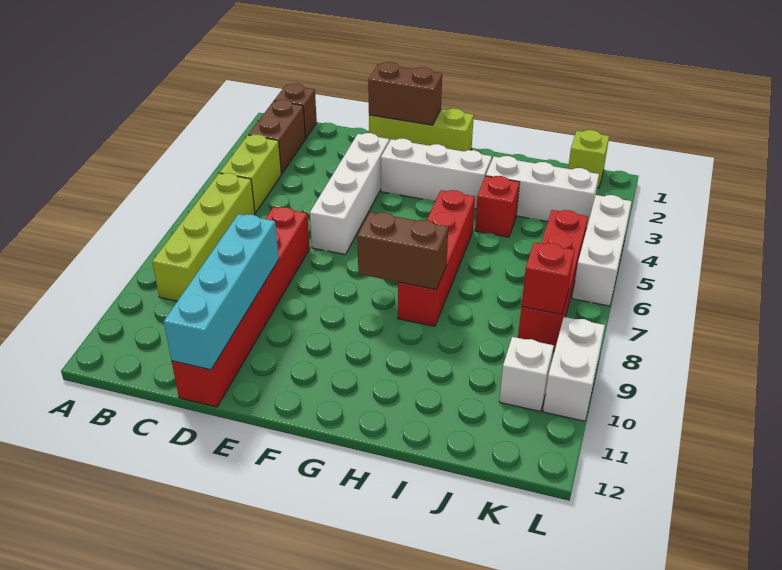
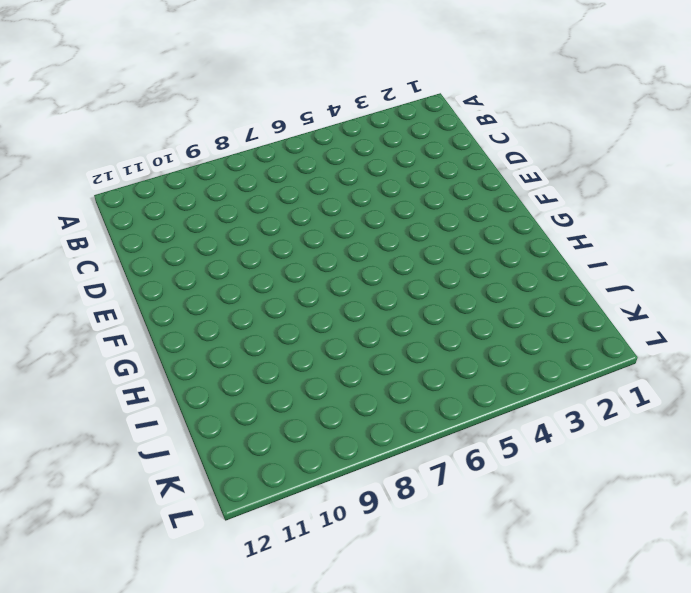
none -> brown brick B1 level 1
none -> brown brick B2:B3 level 1
none -> lime brick B4:B5 level 1

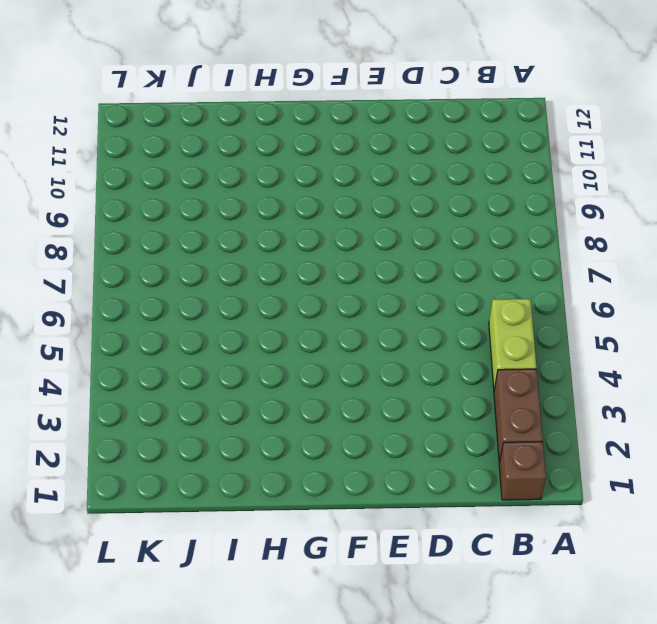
none -> lime brick B6:B9 level 1
none -> red brick D7:D12 level 1
none -> lime brick E1:G1 level 1

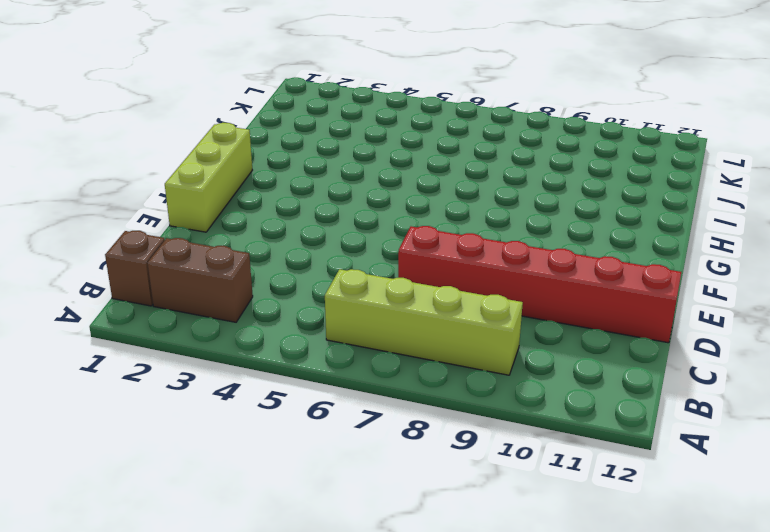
none -> lime brick B4:B5 level 1
none -> white brick E3:E6 level 1
none -> white brick F3:H3 level 1

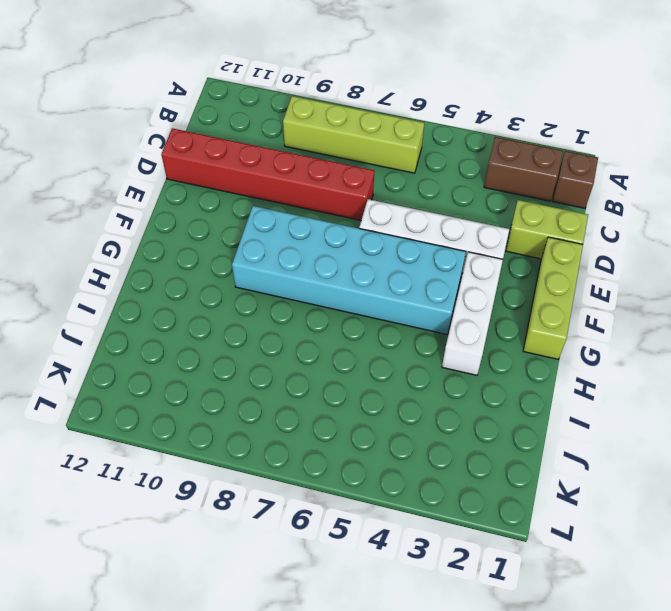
lime brick D1:D2 level 1 -> lime brick B4:B5 level 1
cyan brick F4:G9 level 1 -> none
none -> red brick H5:H8 level 1
none -> white brick I3:K3 level 1
none -> red brick I4 level 1

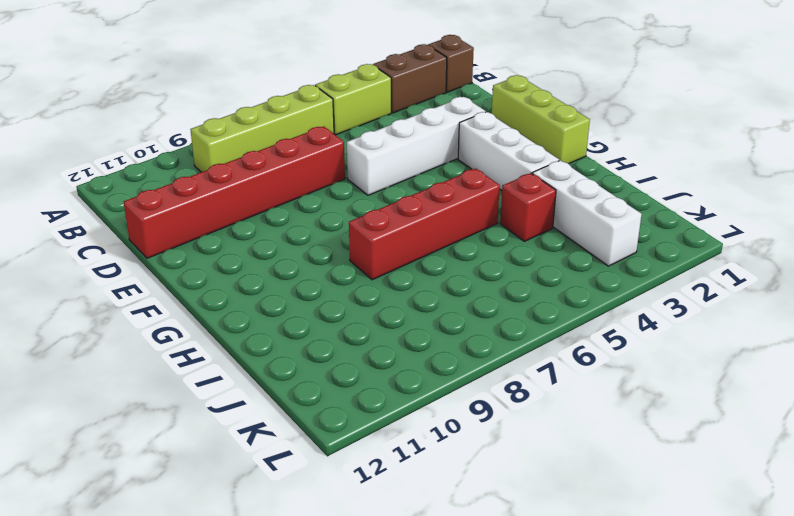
none -> lime brick K1 level 1
none -> red brick K5:K8 level 1
none -> white brick K10 level 1

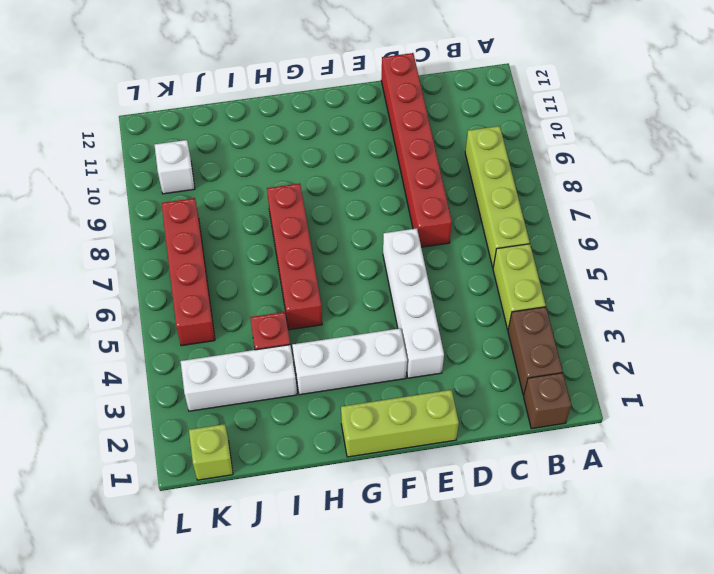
none -> white brick L4:L6 level 1
none -> white brick L9:L10 level 1
none -> cyan brick D9:D12 level 2

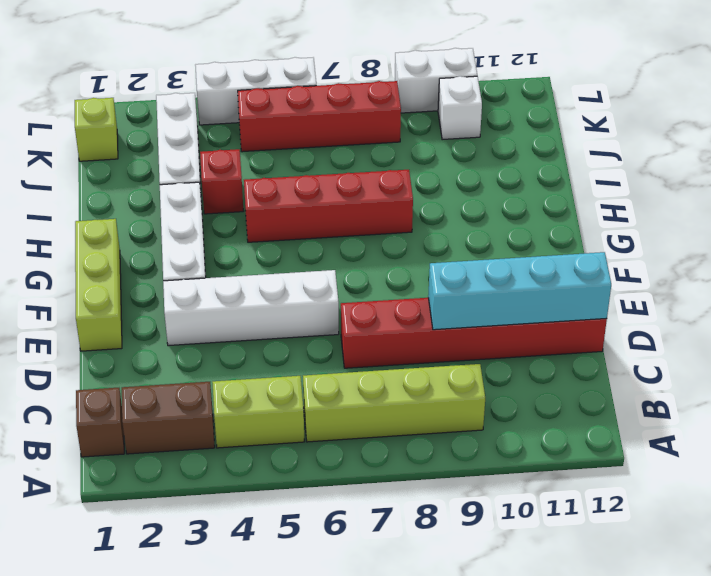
none -> brown brick E1:F1 level 2
none -> brown brick G8:H8 level 2
none -> red brick K8 level 2

